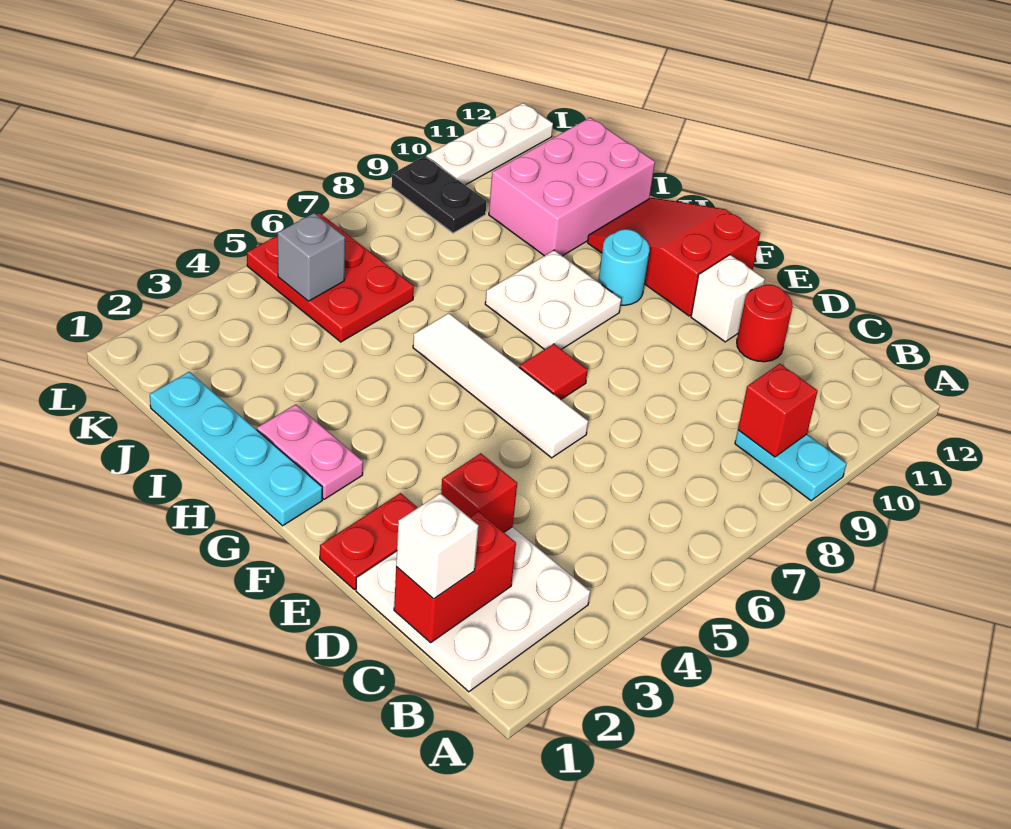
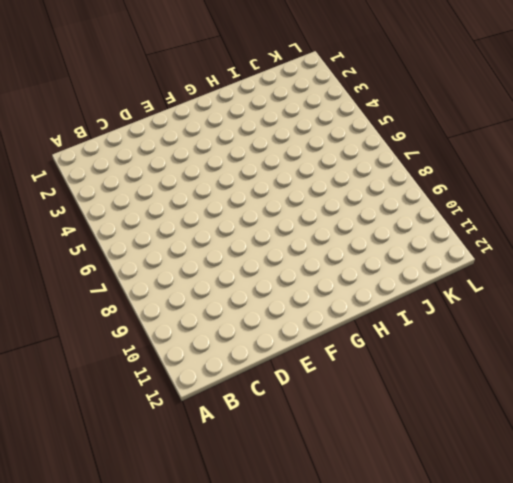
none -> cyan plate A9:B9 level 1
none -> white plate B1:D3 level 1
none -> red round brick D11 level 1

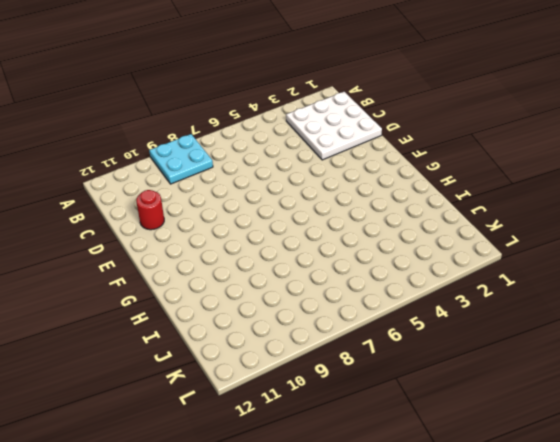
cyan plate A8:B9 level 1 -> cyan plate A9:B9 level 1
none -> red plate E1:E2 level 1
none -> white tile E6:H6 level 1
none -> white brick E11 level 1

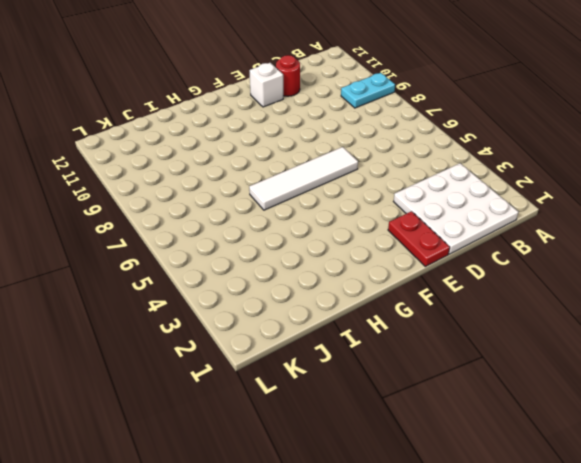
none -> red tile F7 level 1
none -> red slope F11:H12 level 1 top F
none -> cyan plate G1:J1 level 1

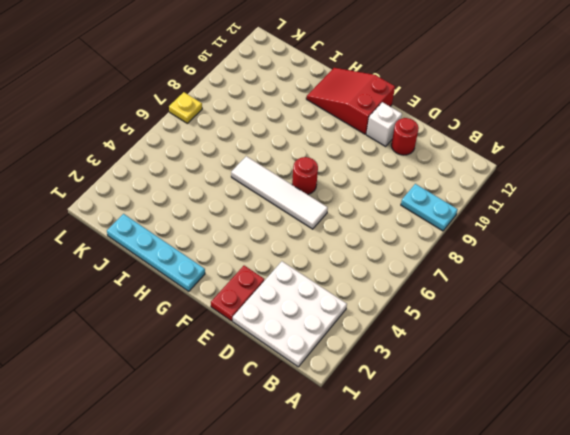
red round brick F7 level 1 -> red tile F7 level 1
yellow plate L7 level 1 -> none
none -> pink plate G2:H2 level 1
none -> white plate G8:H9 level 1
none -> cyan round brick G10 level 1

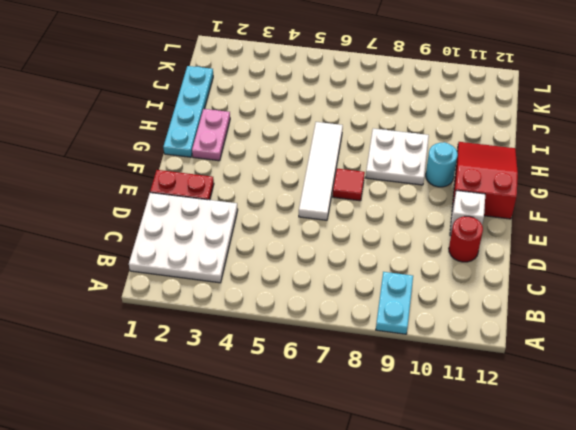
none -> pink brick I10:J12 level 1
none -> red plate J5:L6 level 1
none -> black plate K9:L9 level 1

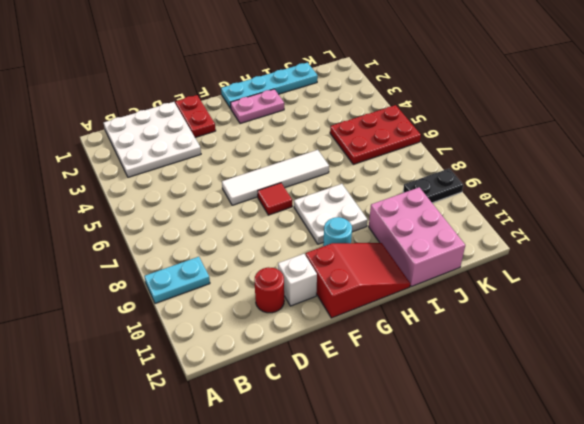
none -> white plate L10:L12 level 1
none -> red brick B9 level 2
none -> red brick C1:C2 level 2

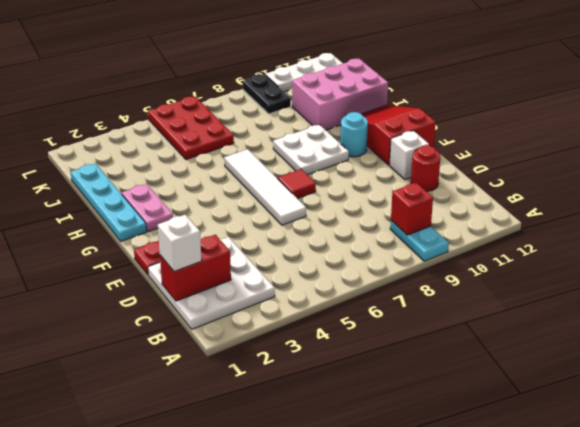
none -> red brick D3 level 2
none -> grey brick K5 level 2

